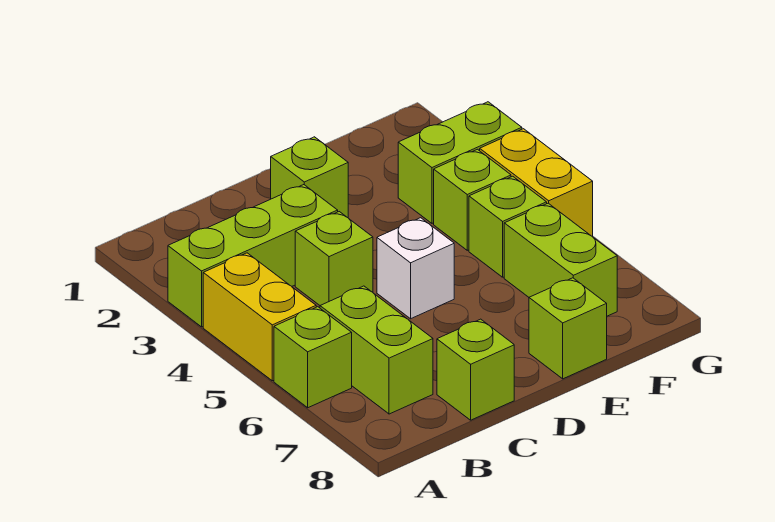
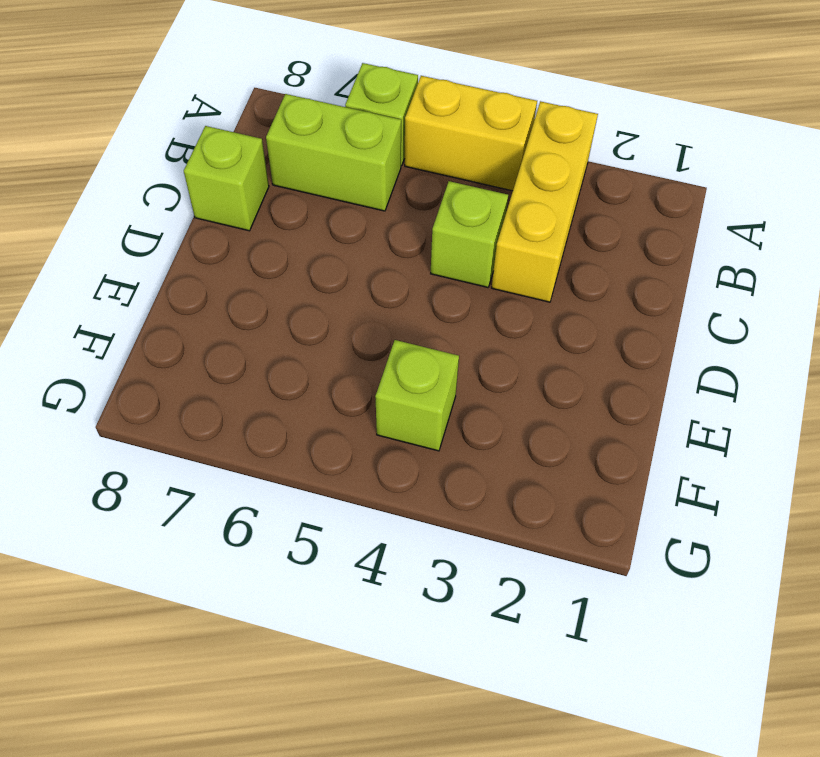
yellow brick A3:C3 level 1 -> lime brick A3:C3 level 1
none -> lime brick D2 level 1
none -> white brick D5 level 1
none -> lime brick E8 level 1

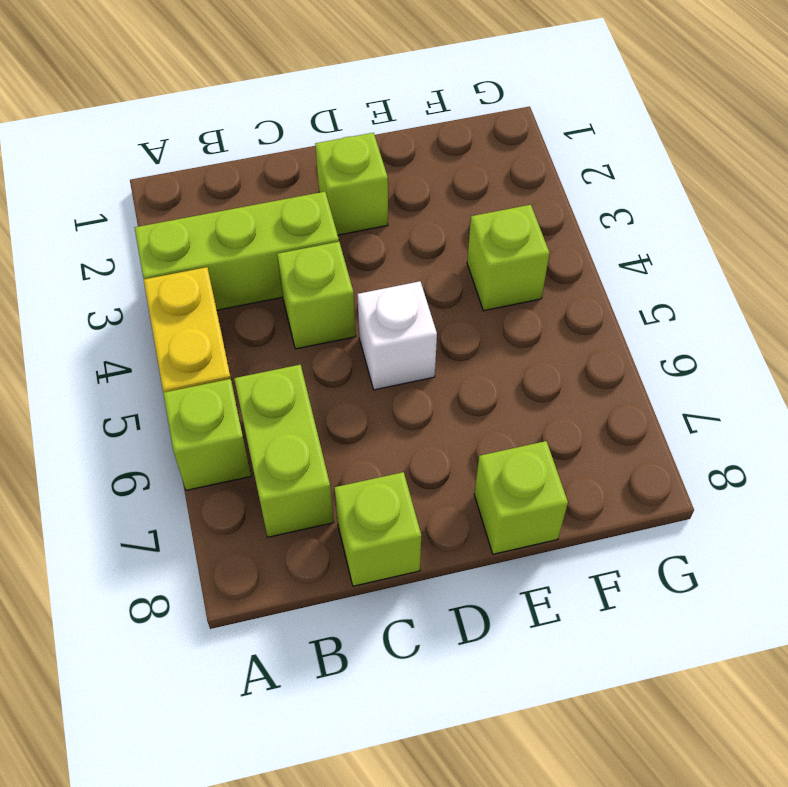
none -> lime brick F3:G3 level 1
none -> lime brick F5 level 1
none -> lime brick F6:F7 level 1

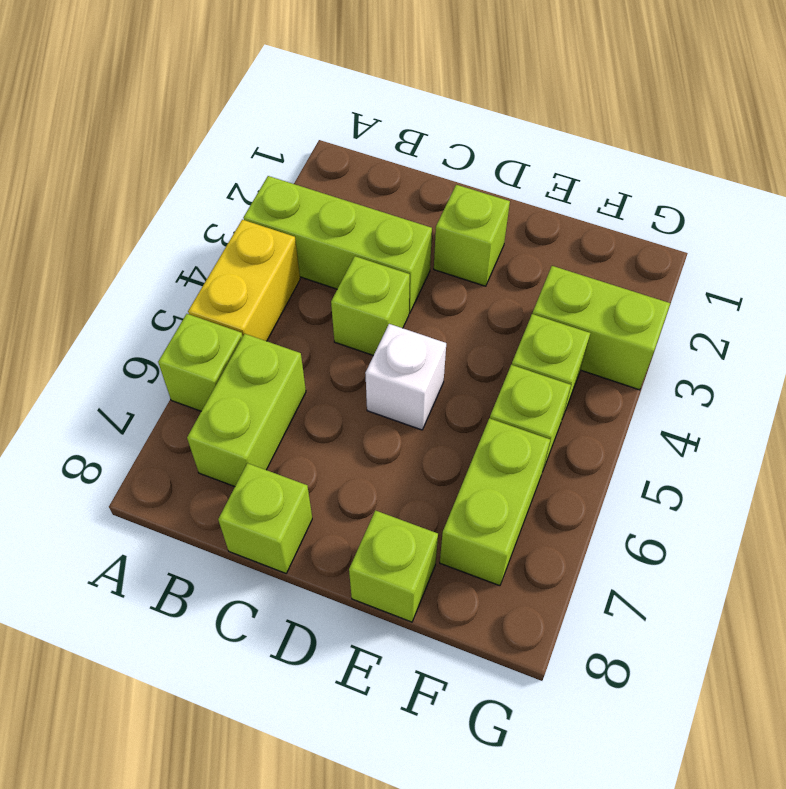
none -> yellow brick G4:G5 level 1

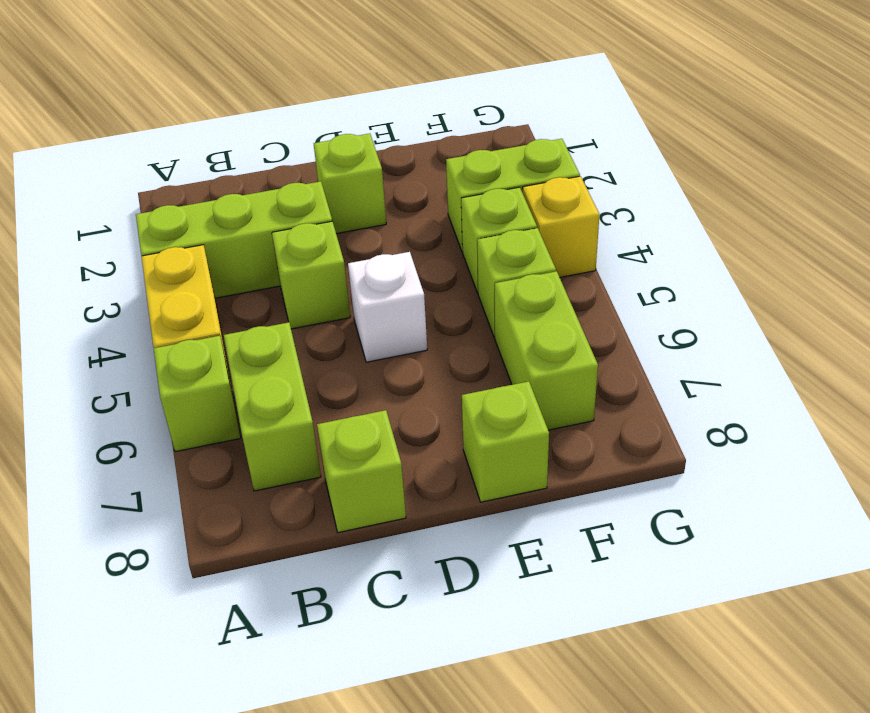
yellow brick G4 level 1 -> yellow brick G4:G5 level 1

